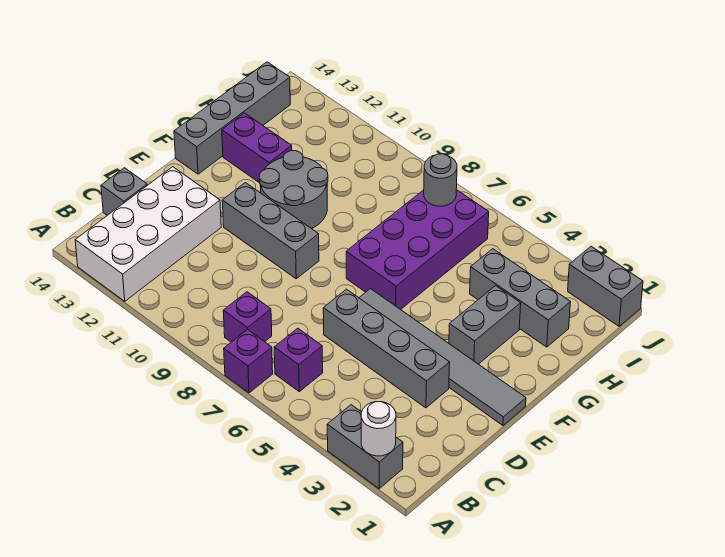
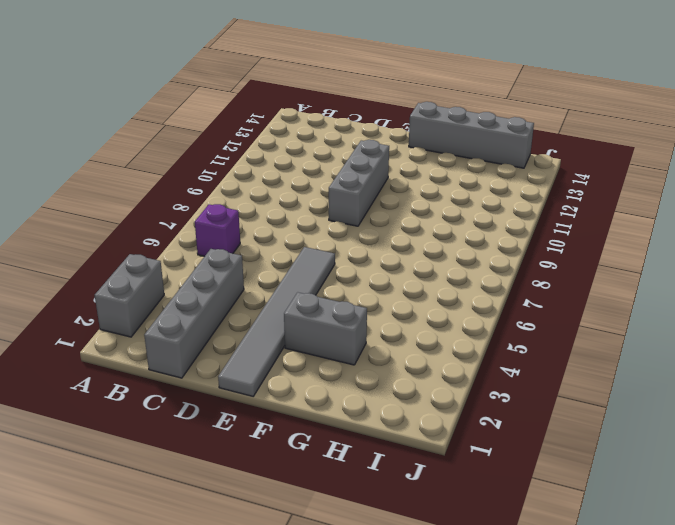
grey brick C1:C4 level 1 -> grey brick D3:D6 level 1
none -> purple brick A7 level 1
none -> white brick A12:D13 level 1
none -> purple brick B8 level 1

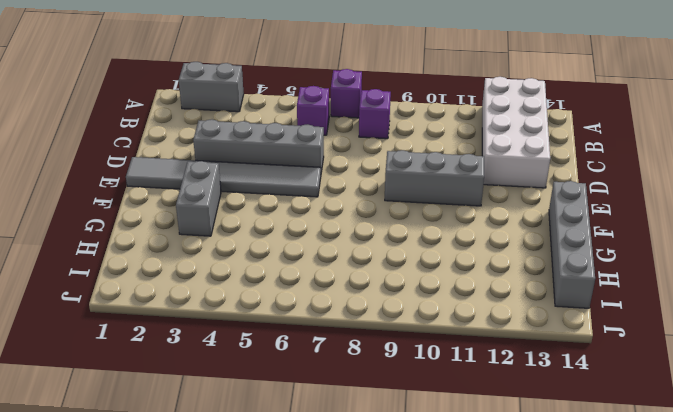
none -> grey brick C14 level 1
none -> purple brick F6:I7 level 1
none -> grey round brick F10:G11 level 1

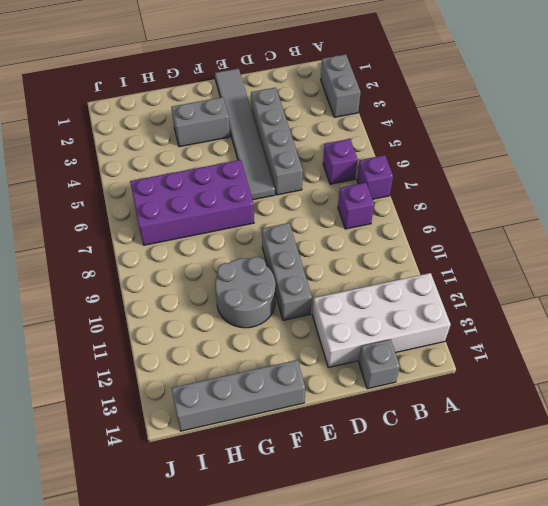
none -> purple brick G12:G13 level 1
none -> grey brick H2:H4 level 1
none -> grey brick J1:J2 level 1

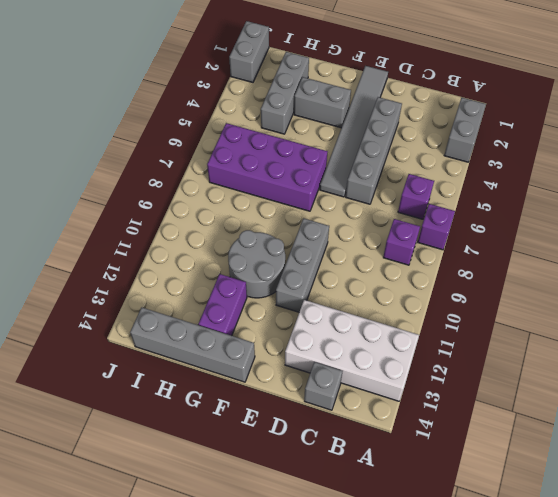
none -> white round brick A2 level 2
none -> grey round brick I7 level 2

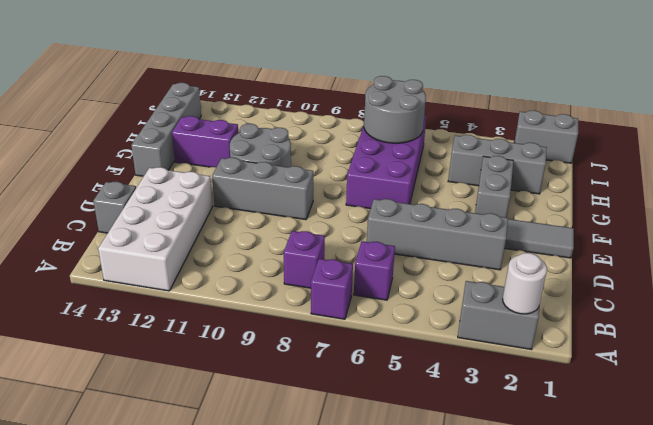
grey round brick H6:I7 level 2 -> grey round brick I7 level 2

